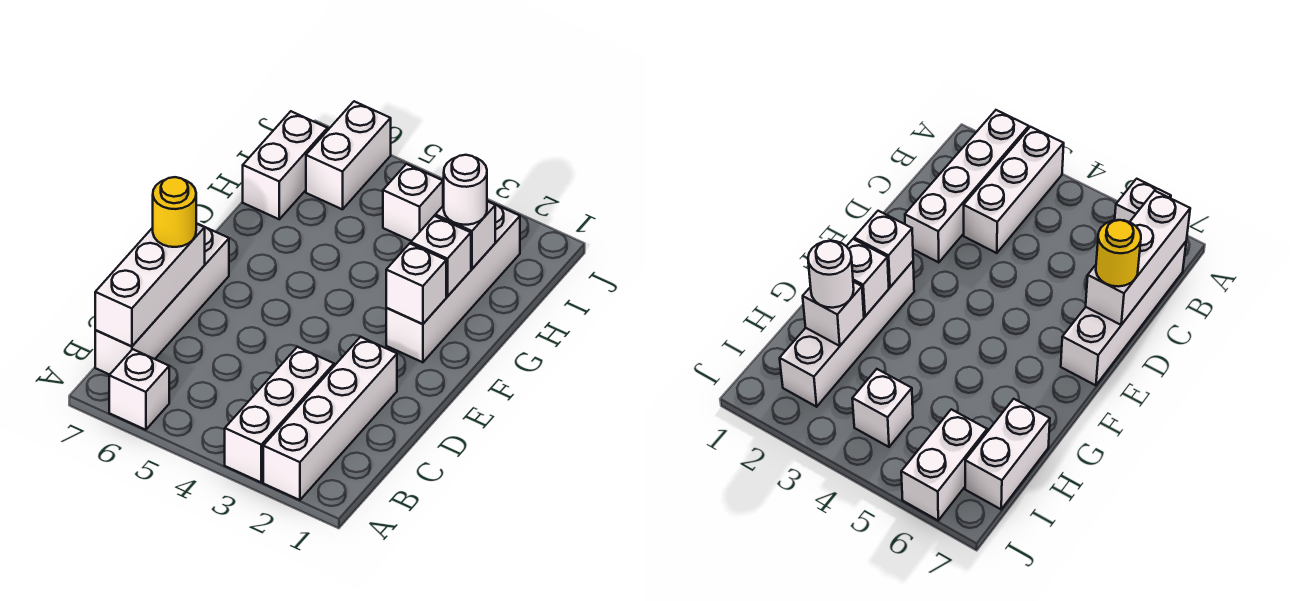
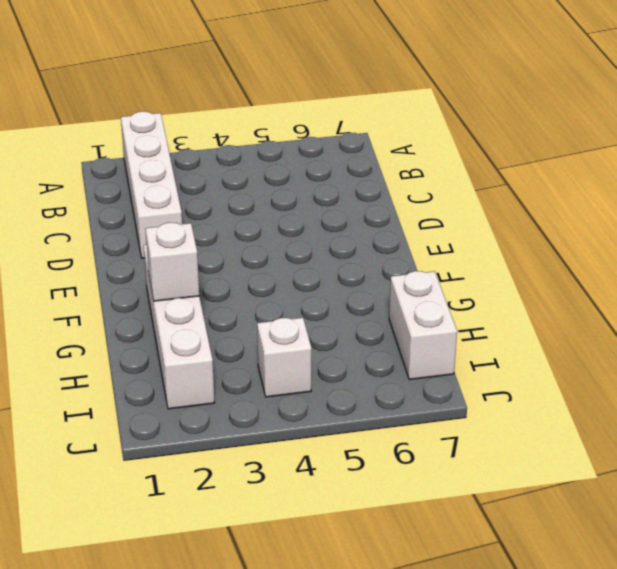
none -> white brick A3:C3 level 1
none -> white brick A6 level 1
none -> white brick B7:E7 level 1

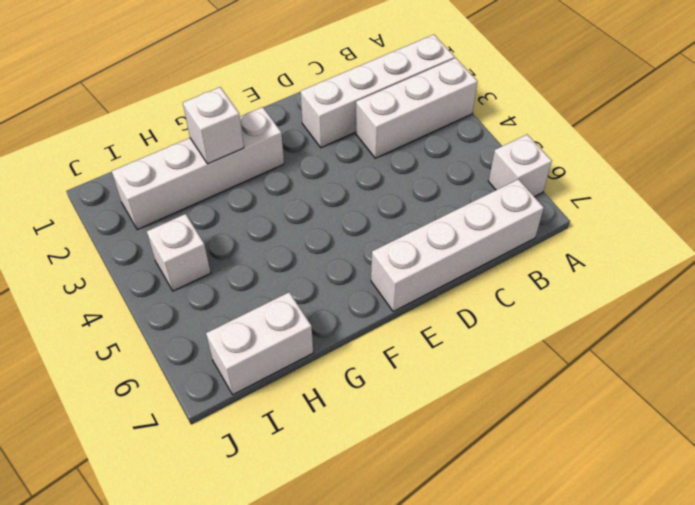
none -> white brick I6:J6 level 1
none -> white brick B7:D7 level 2
none -> white brick F2 level 2

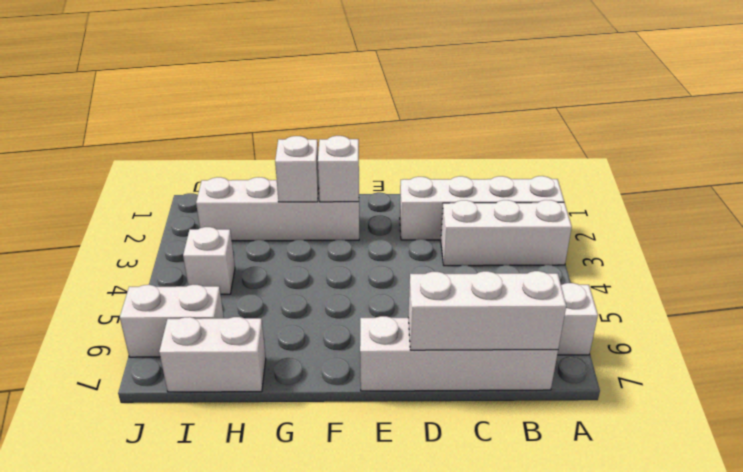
none -> white brick H2 level 2
none -> yellow round brick D7 level 3
none -> white round brick H2 level 3

